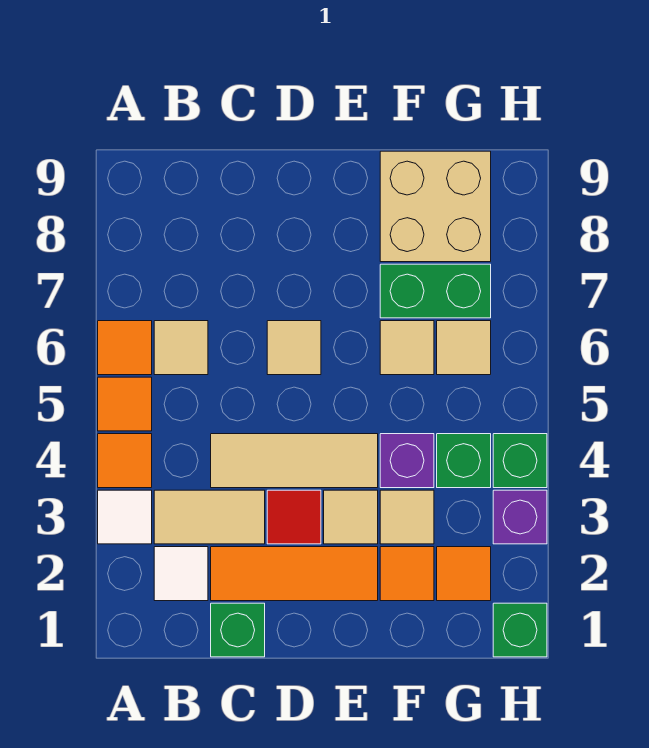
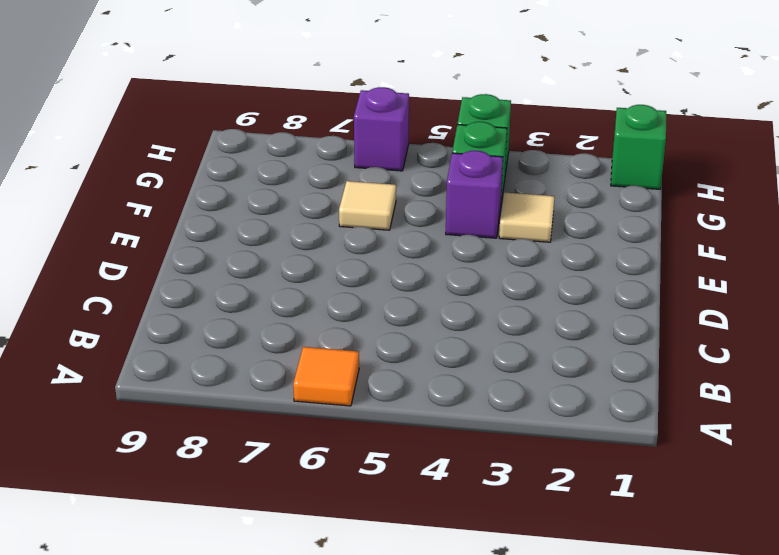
purple brick H6 level 1 -> purple brick H3 level 1
none -> white tile A3 level 1
none -> orange tile A4 level 1
none -> orange tile A5 level 1

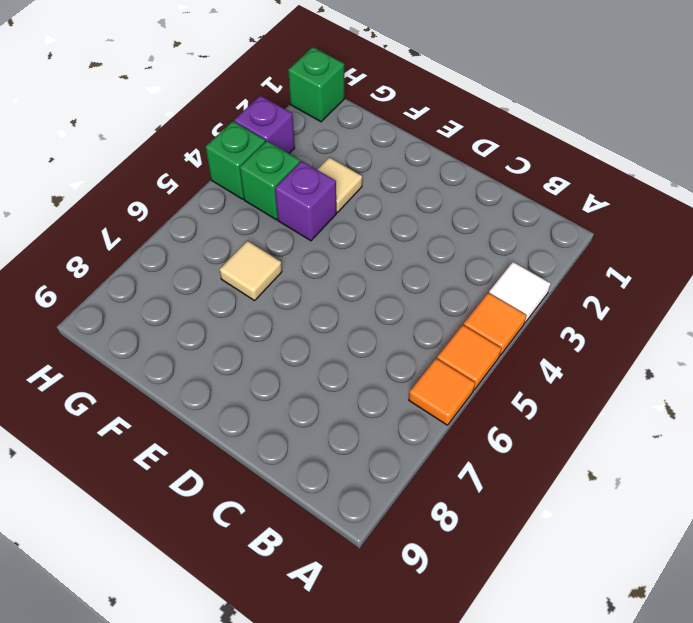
none -> white tile B2 level 1
none -> tan tile B3:C3 level 1
none -> tan tile B6 level 1

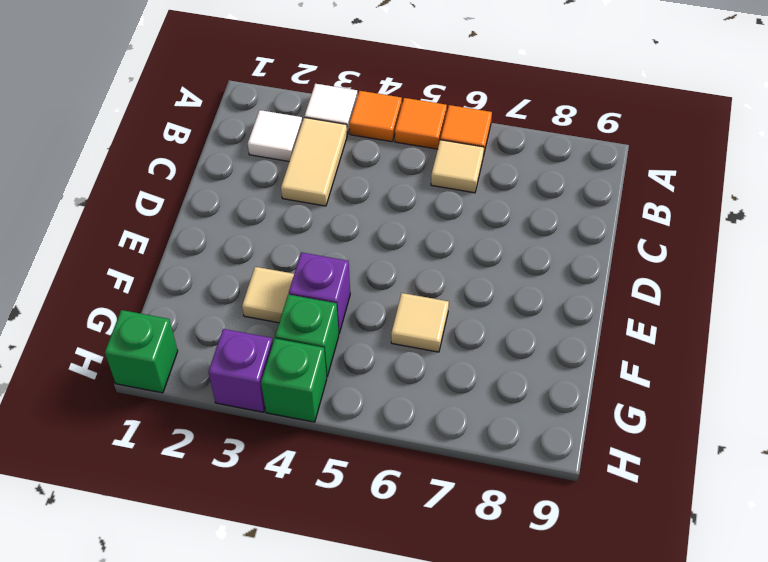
none -> green brick C1 level 1
none -> orange tile C2:E2 level 1
none -> tan tile C4:E4 level 1

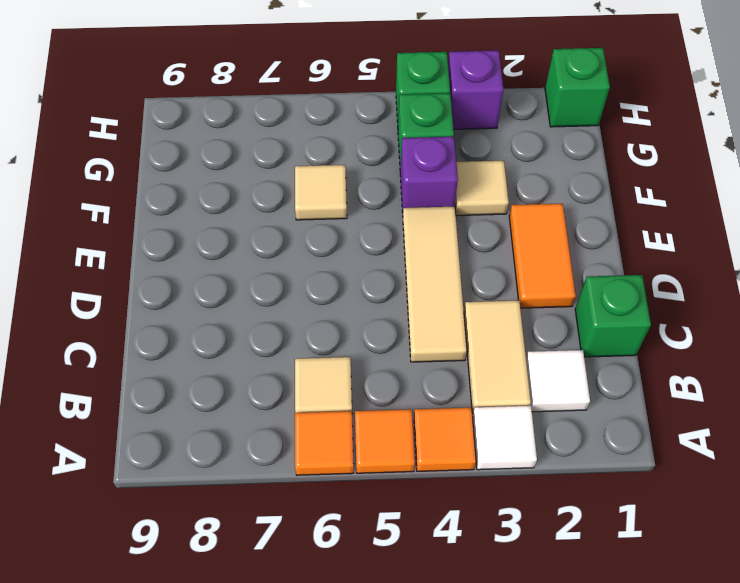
orange tile D2:E2 level 1 -> orange tile C2:E2 level 1
none -> red tile D3 level 1
none -> tan tile D6 level 1
none -> tan tile E3 level 1

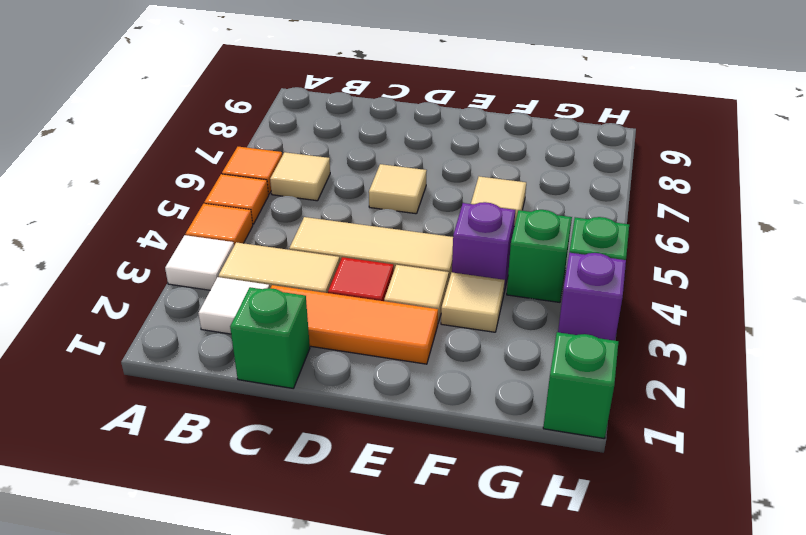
none -> orange tile F2 level 1
none -> green brick F7:G7 level 1
none -> tan brick F8:G9 level 1

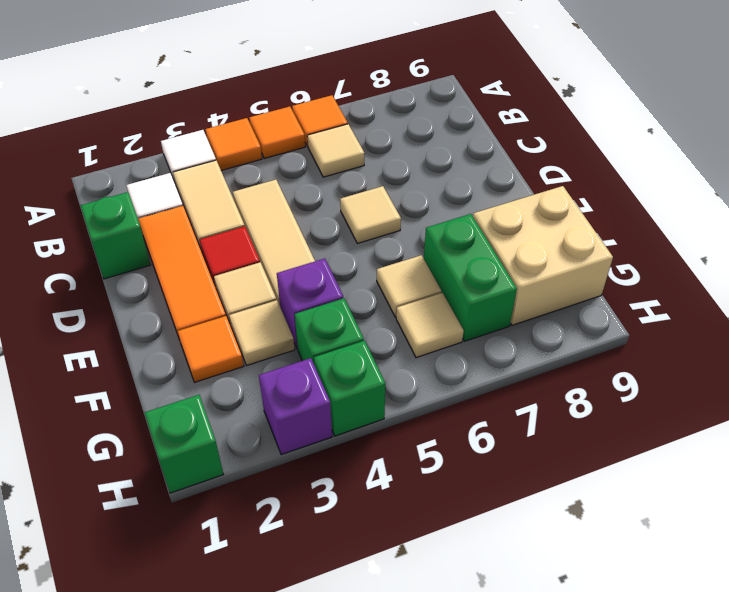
none -> orange tile G2 level 1

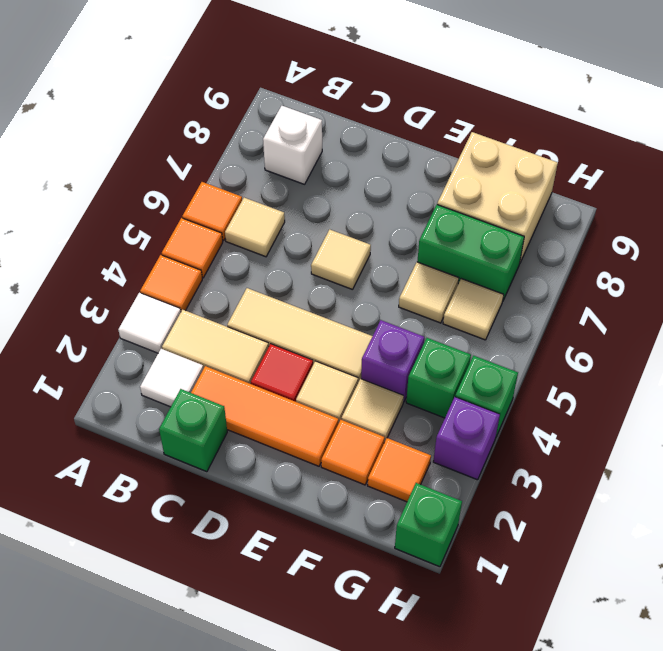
white brick B8 level 1 -> none

